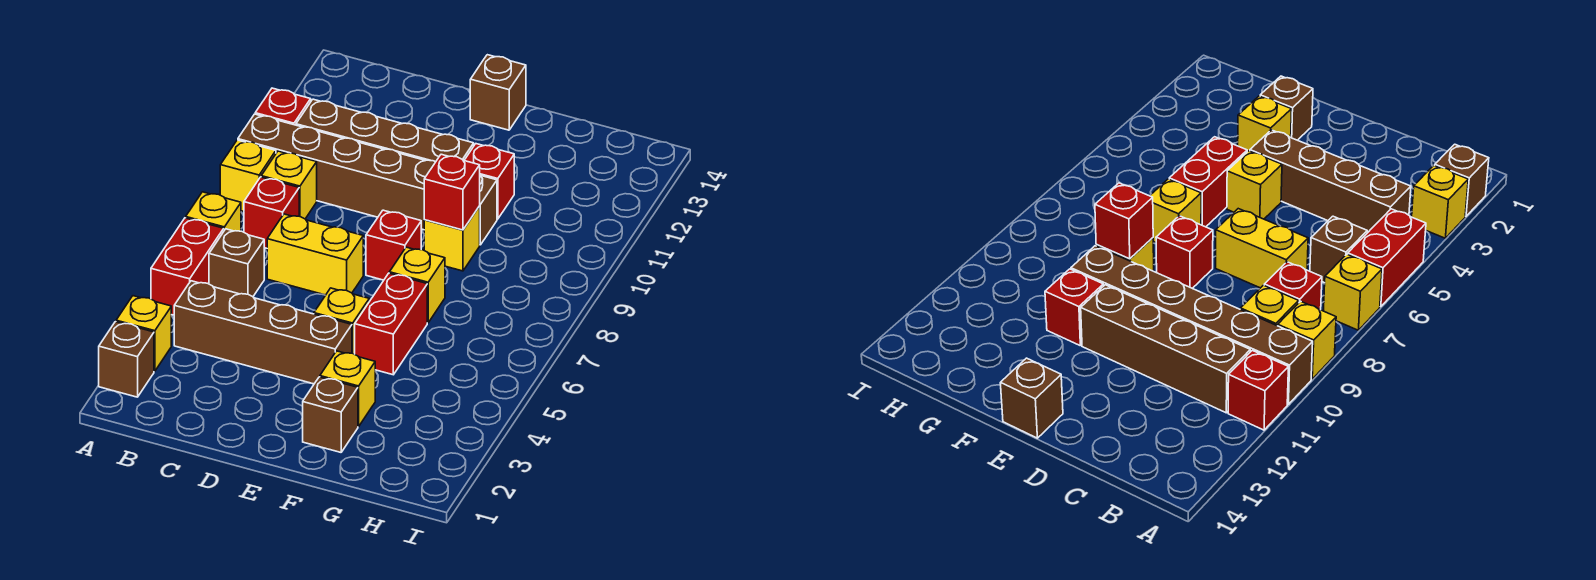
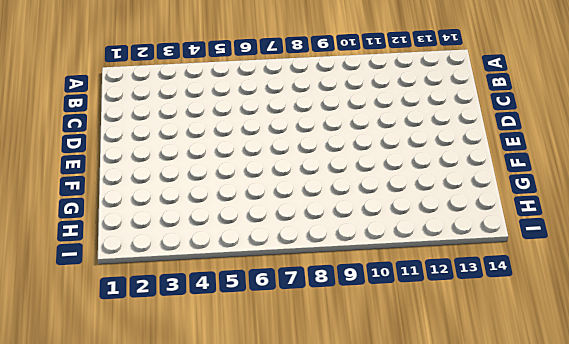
none -> brown brick A2 level 1
none -> yellow brick A3 level 1
none -> red brick A5:A6 level 1

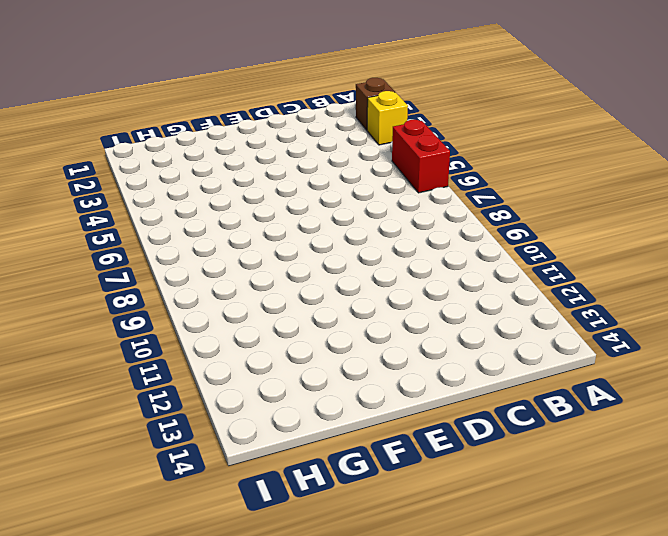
none -> yellow brick A7 level 1
none -> yellow brick A9 level 1
none -> brown brick A10:F10 level 1

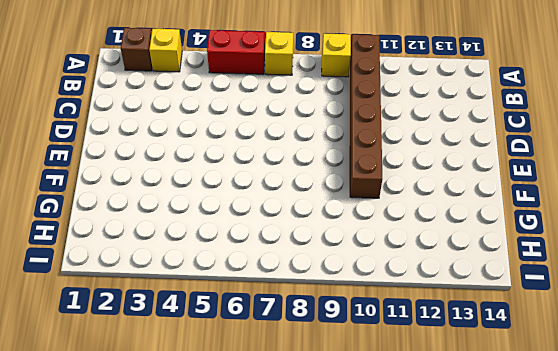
none -> red brick A11 level 1
none -> brown brick B4:E4 level 1
none -> brown brick B6 level 1

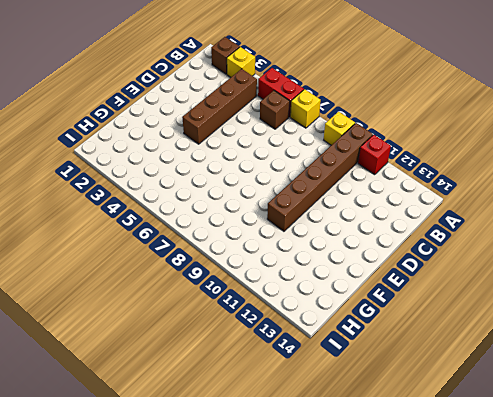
none -> red brick B8 level 1
none -> yellow brick B9 level 1
none -> brown brick B11:E11 level 1

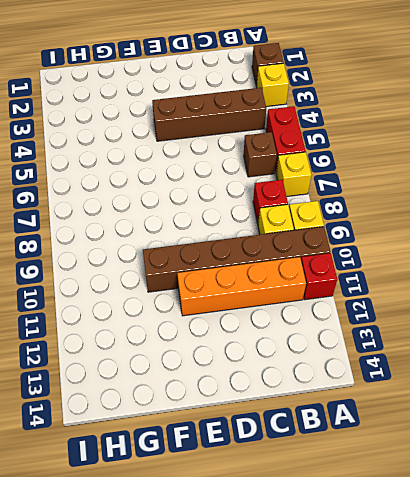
orange brick B11:E11 level 1 -> brown brick B11:E11 level 1
none -> yellow brick C7:D7 level 1
none -> yellow brick E5 level 1
none -> red brick E8 level 1

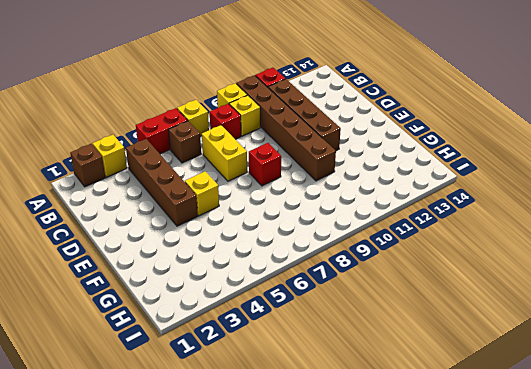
none -> brown brick E14 level 1
none -> brown brick F2 level 1
none -> yellow brick F3 level 1

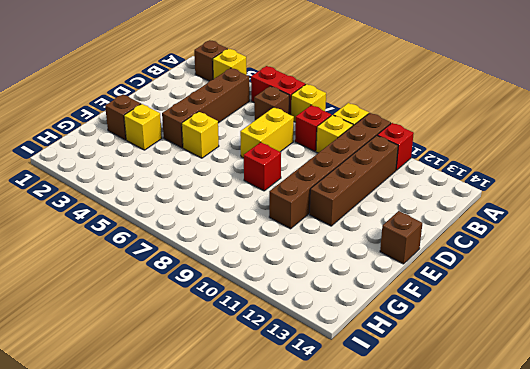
none -> red brick F5:F6 level 1
none -> yellow brick F7 level 1
none -> yellow brick F9 level 1

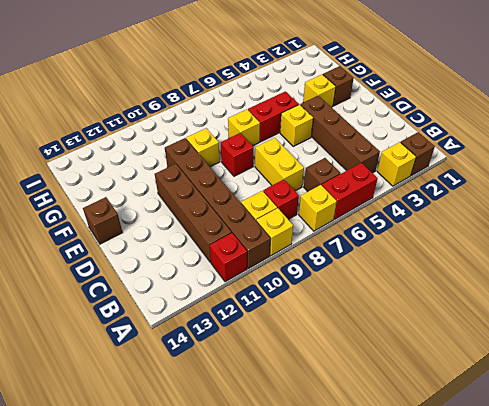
none -> red brick F11 level 1
none -> red brick F9 level 2

